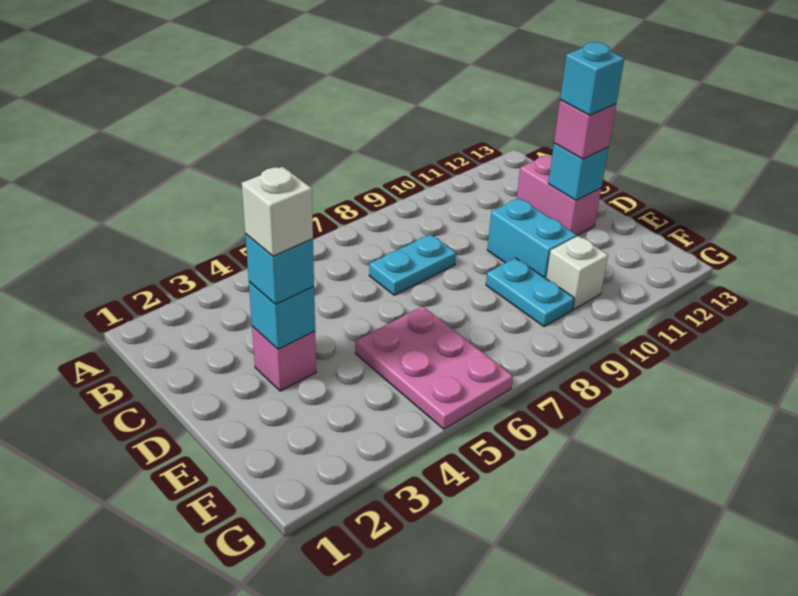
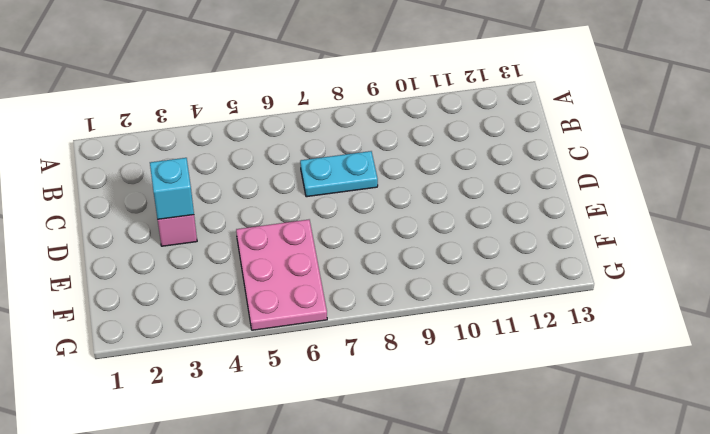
none -> pink brick C12:D12 level 1
none -> cyan brick D10:E10 level 1
none -> cyan plate E9:F9 level 1

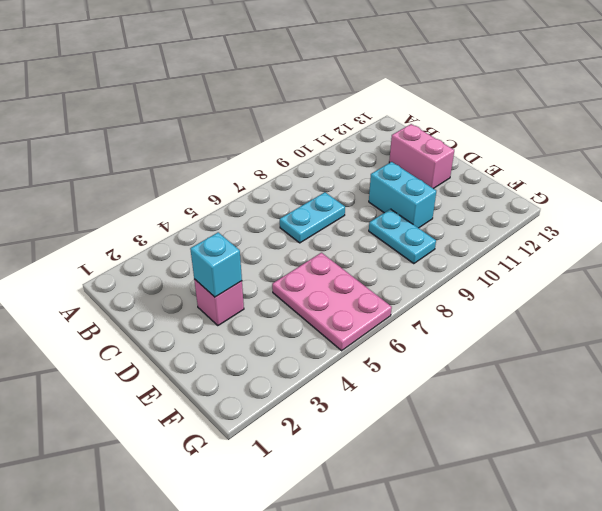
none -> white brick F10 level 1
none -> cyan brick D12 level 2
none -> cyan brick D3 level 3

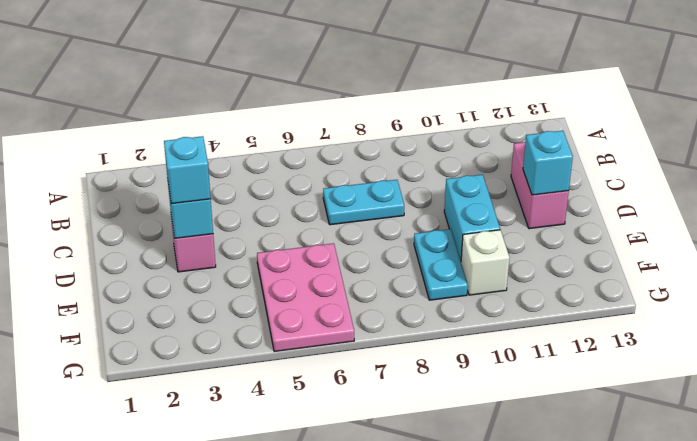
none -> pink brick D12 level 3
none -> white brick D3 level 4
none -> cyan brick D12 level 4

